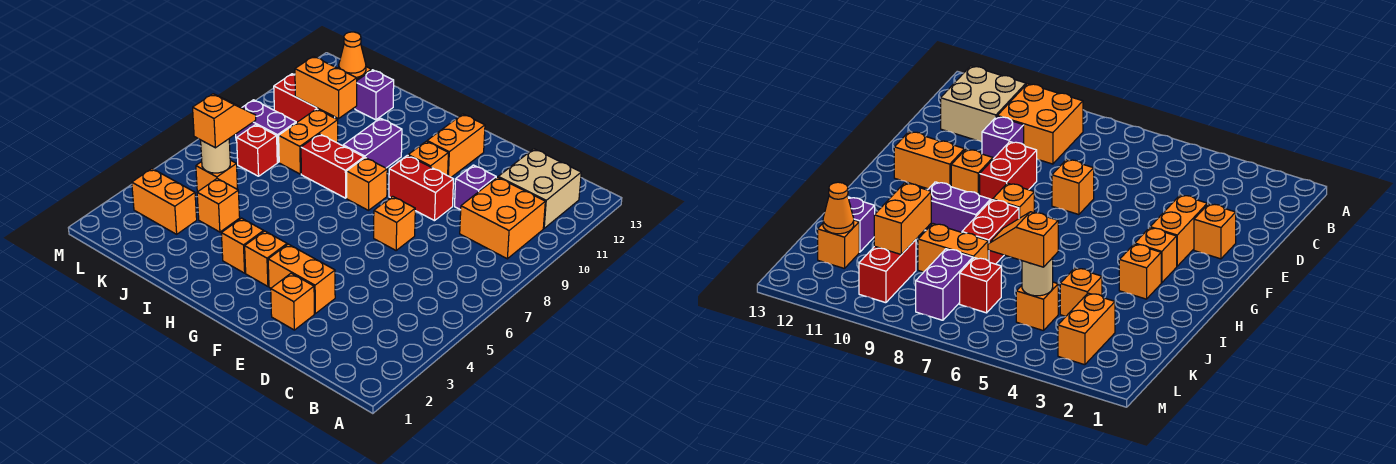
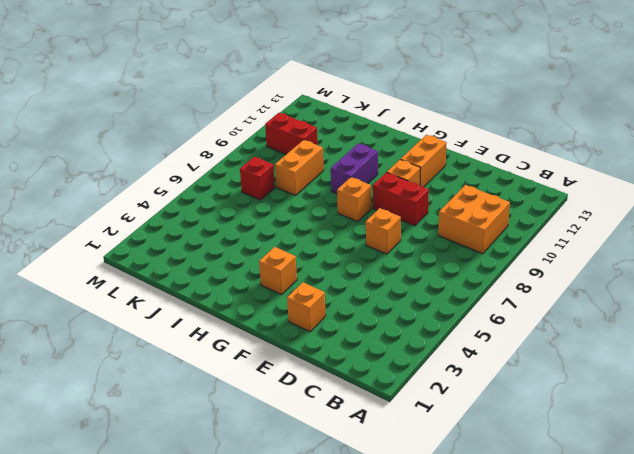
none -> tan brick B11:C12 level 1
none -> purple brick D10 level 1
none -> orange brick E3:F3 level 1

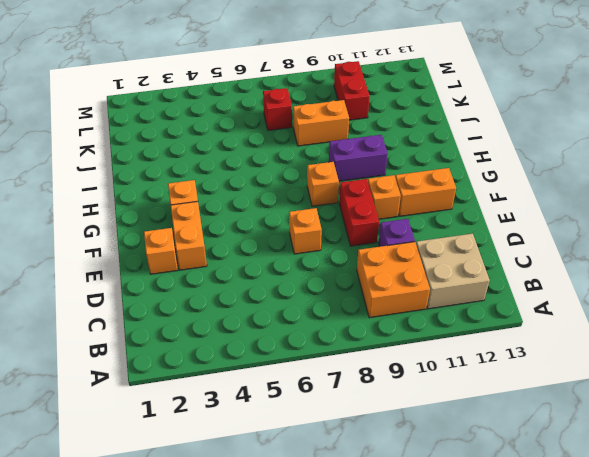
none -> orange brick H3 level 1
none -> red brick H8:I8 level 1
none -> orange brick J4 level 1

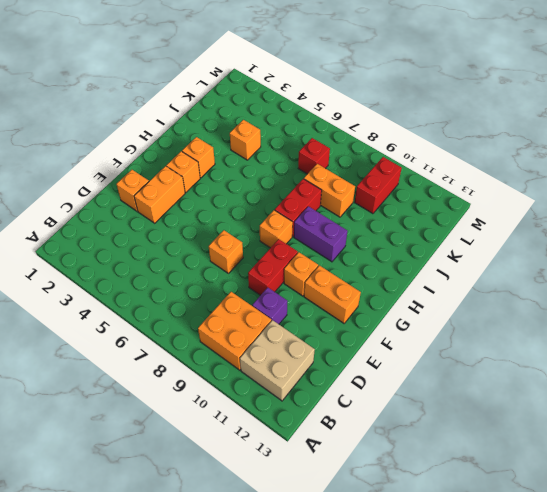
none -> purple brick J12 level 1
none -> orange brick K3:L3 level 1
none -> orange brick K5 level 1

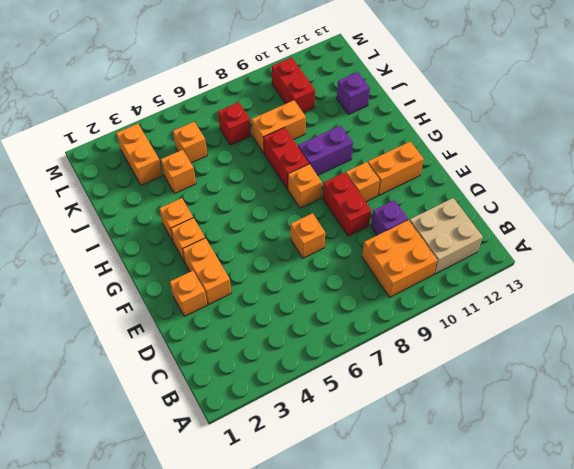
none -> purple brick K8:L8 level 1
none -> orange brick K12 level 1
none -> orange brick J10:K10 level 2

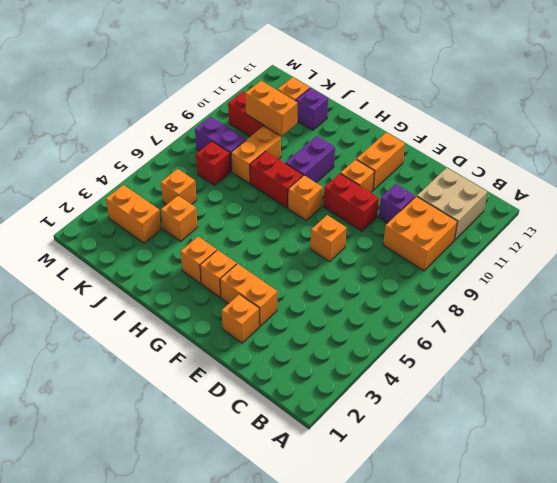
none -> tan round brick K5 level 2
none -> orange cone K12 level 2
none -> orange slope K5:K6 level 3 top 5

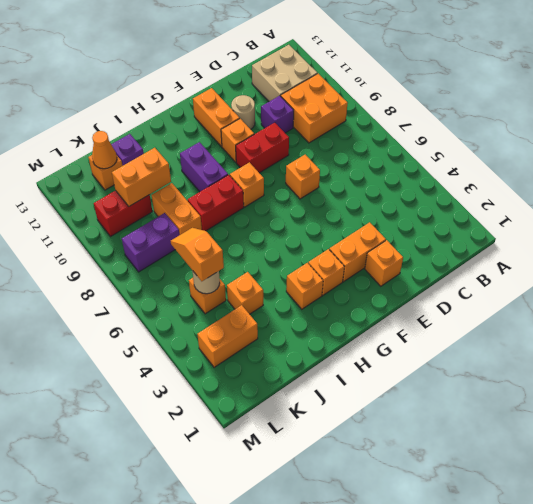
tan round brick E11 level 1 -> none
none -> red brick K7 level 1

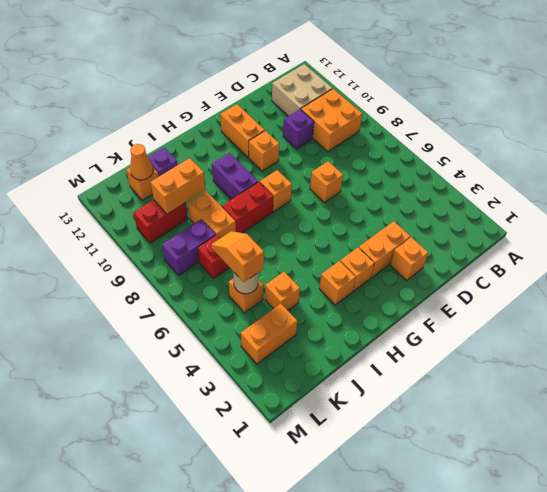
none -> red brick E9:F9 level 1

